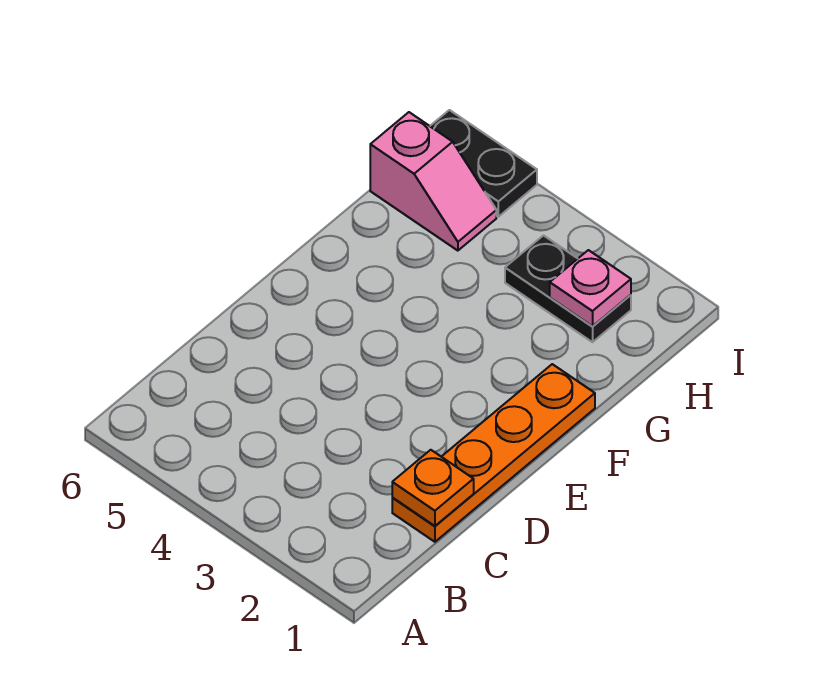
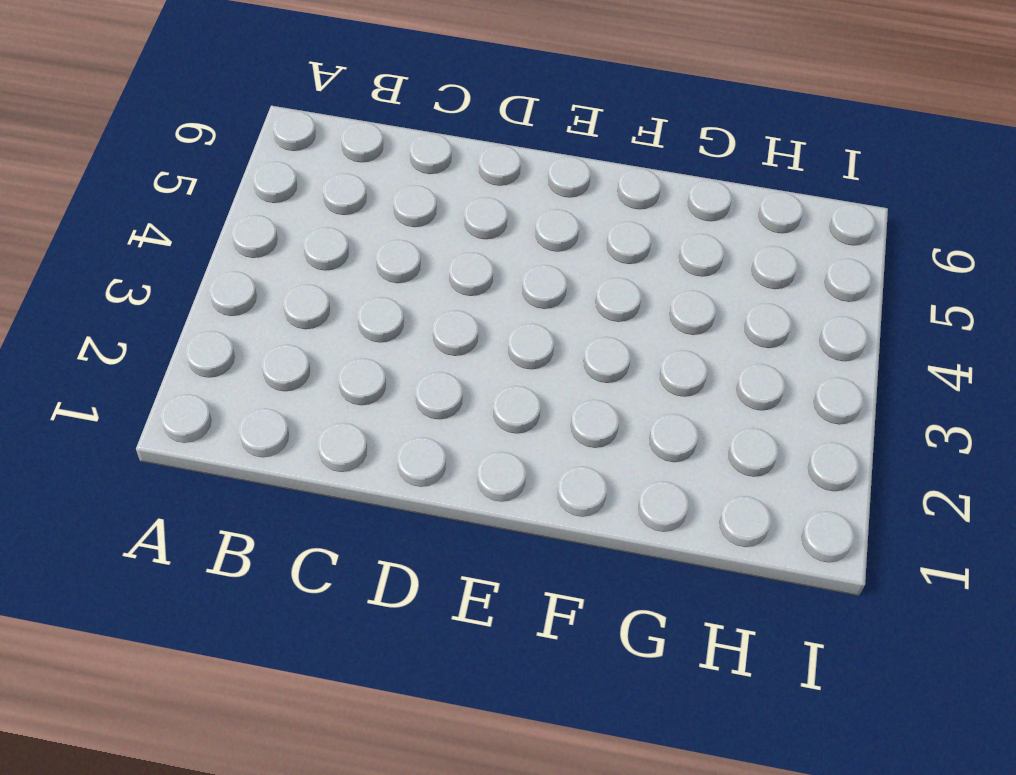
none -> orange plate C1:F1 level 1
none -> black plate H2:H3 level 1

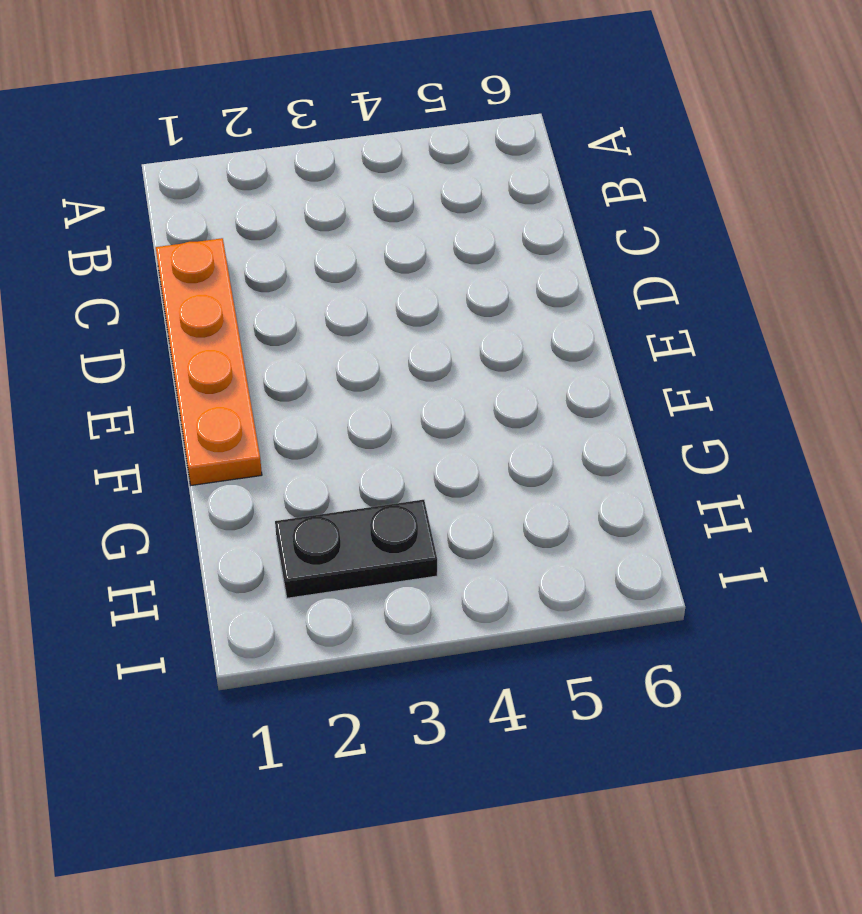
none -> pink slope H5:H6 level 1 top 6
none -> black plate I5:I6 level 1

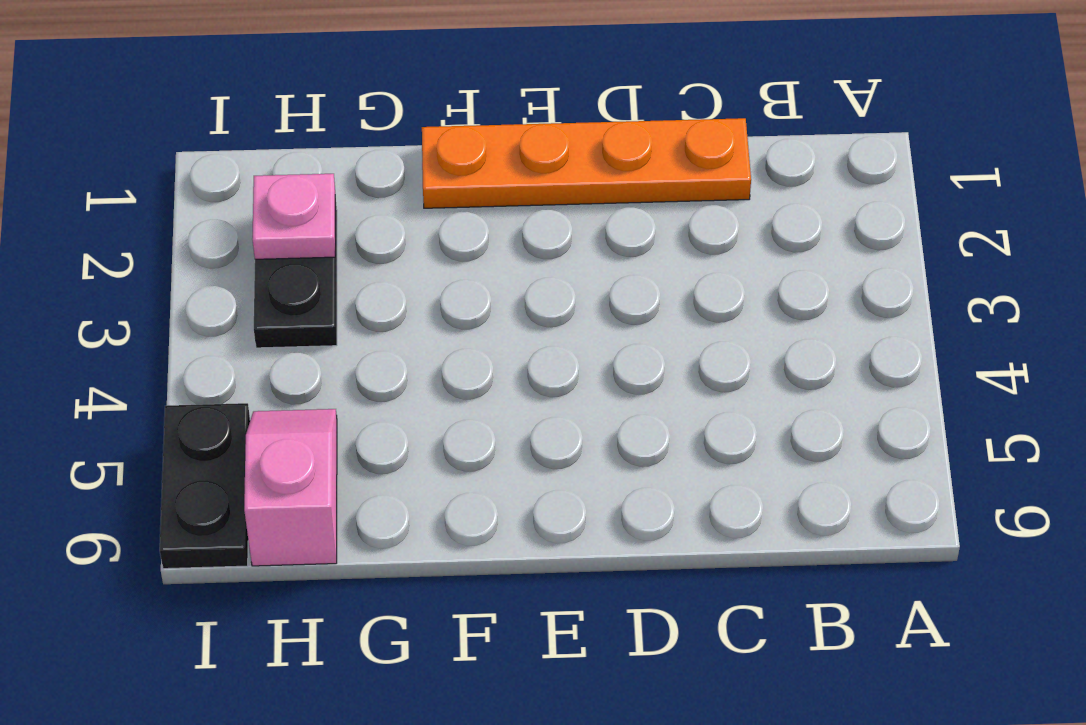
none -> orange plate C1 level 2

